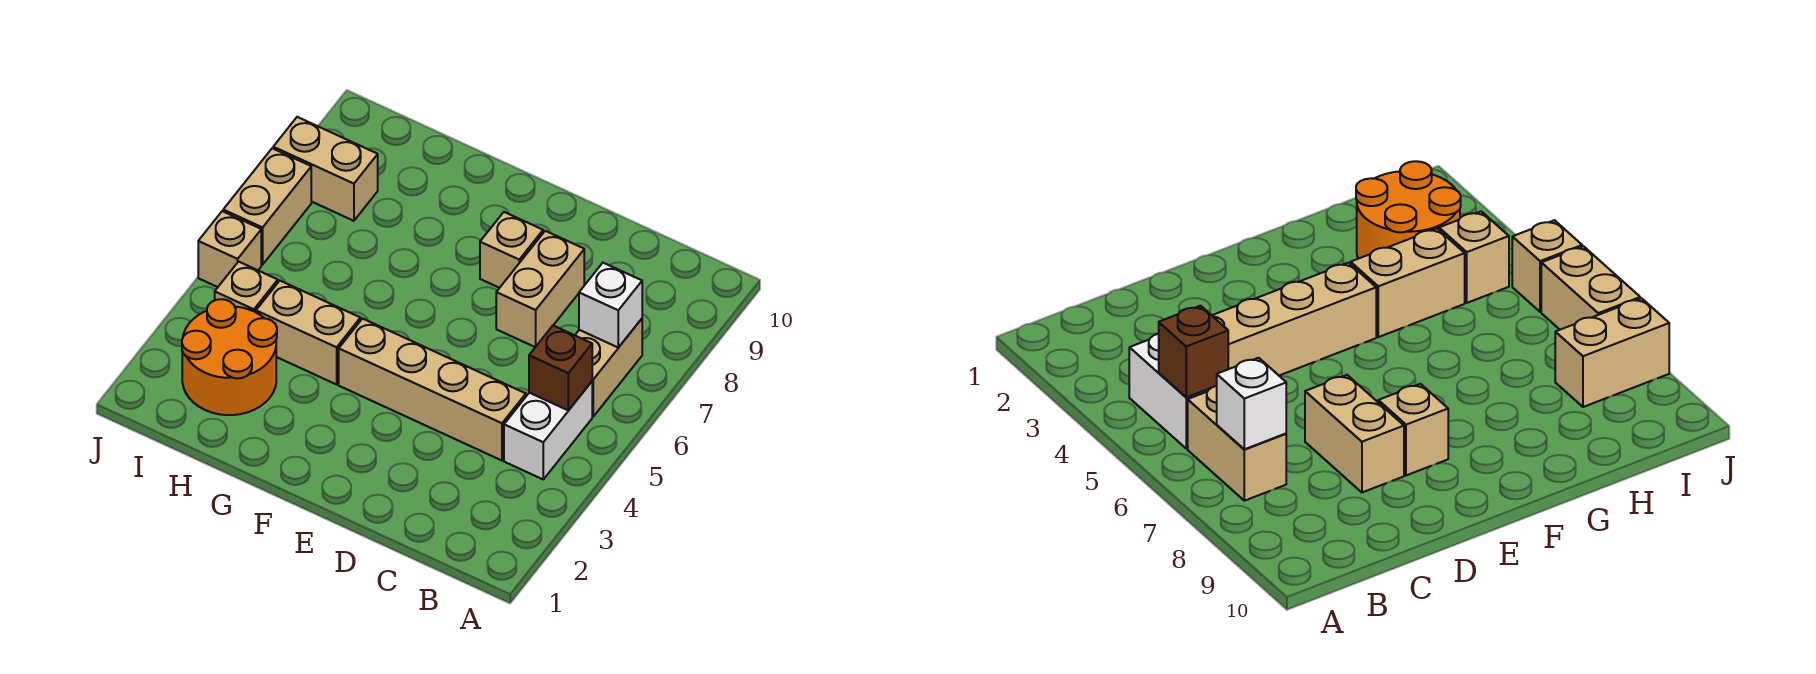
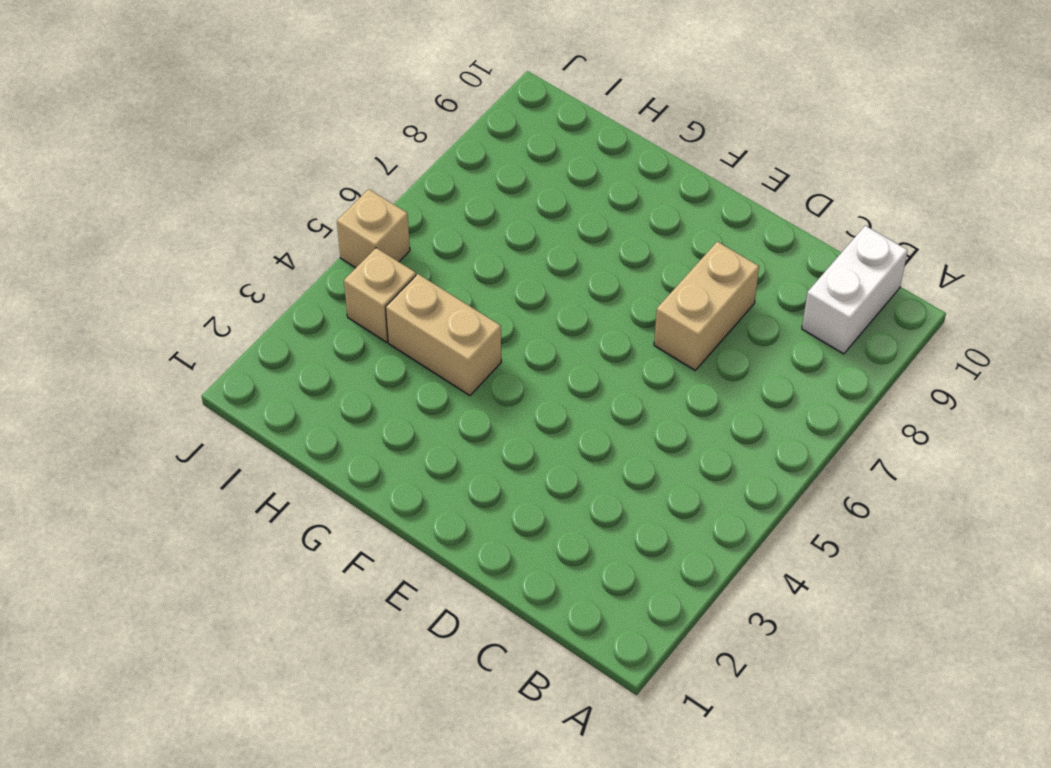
white brick B9:B10 level 1 -> white brick B4:B5 level 1
none -> tan brick B6:B7 level 1
none -> tan brick C4:F4 level 1
none -> tan brick E8 level 1

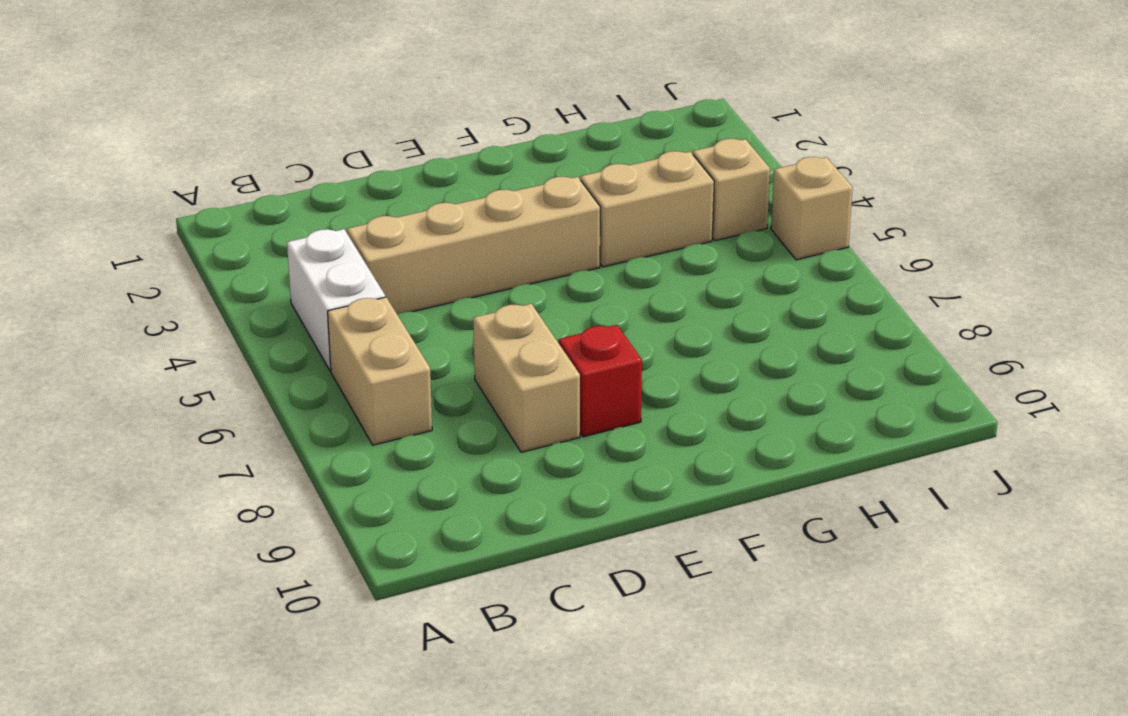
red brick E8 level 1 -> tan brick E8 level 1
none -> orange round brick H2:I3 level 1
none -> tan brick I8:J8 level 1
none -> tan brick J6:J7 level 1

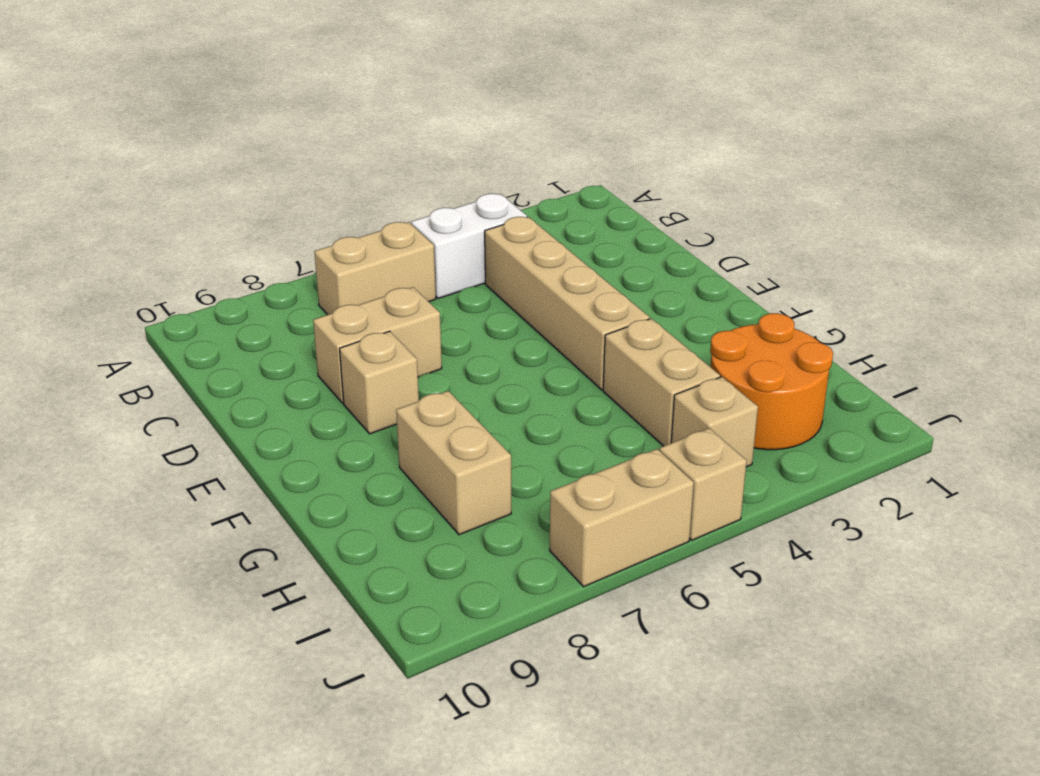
tan brick G8:H8 level 1 -> tan brick I8:J8 level 1
none -> brown brick B5 level 2
none -> white brick B7 level 2

